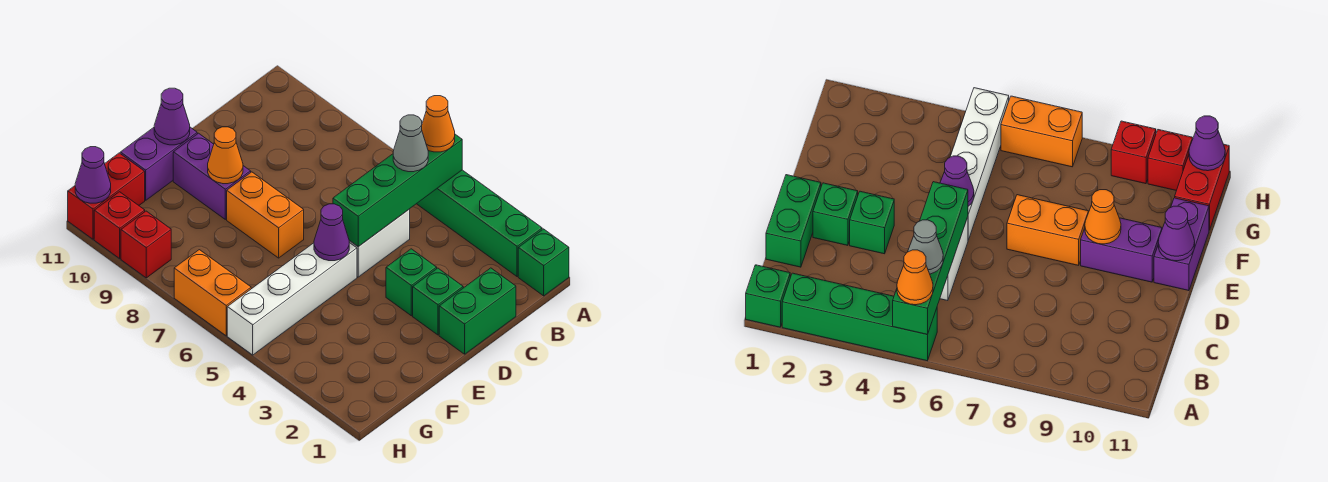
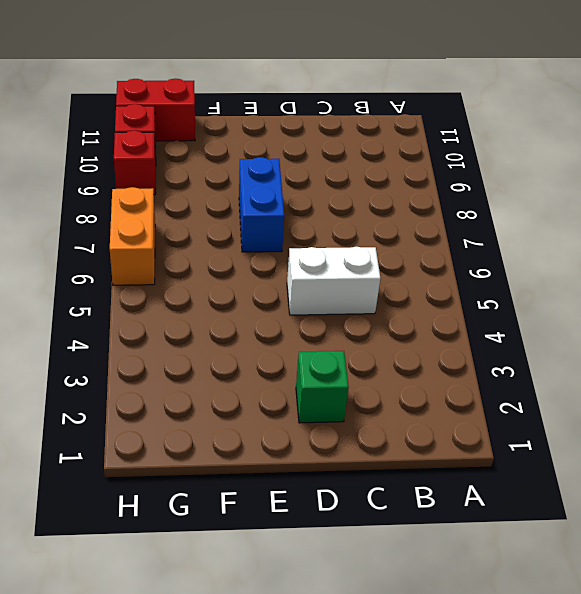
blue brick E7:E8 level 1 -> orange brick E7:E8 level 1
none -> green brick A1 level 1
none -> green brick A2:A5 level 1
none -> green brick C1:D1 level 1

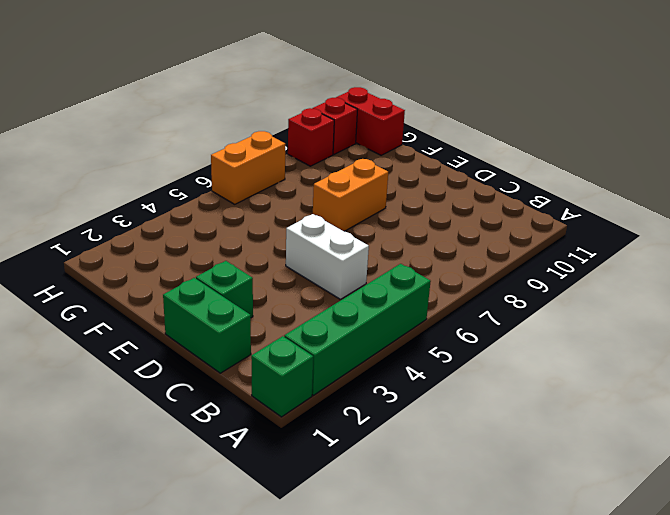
none -> green brick D3 level 1
none -> white brick E5:H5 level 1
none -> purple brick E9:E10 level 1

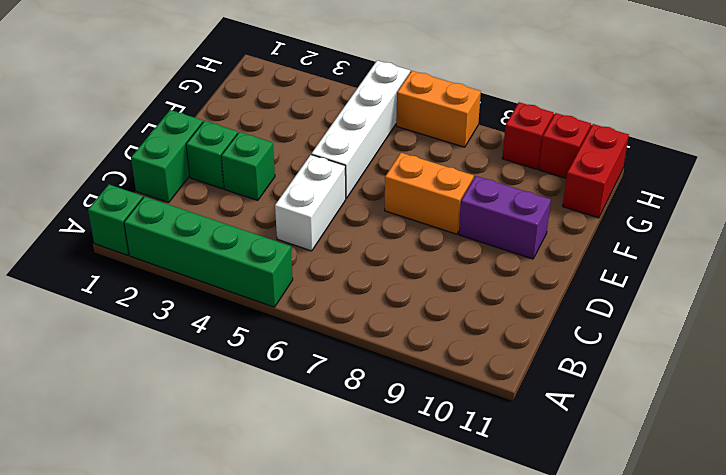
none -> purple brick E11:F11 level 1
none -> green brick A5:D5 level 2
none -> purple cone E5 level 2

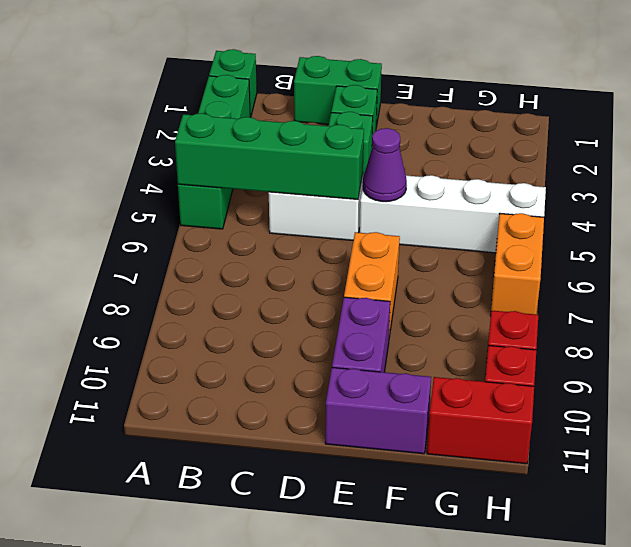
none -> orange cone E9 level 2
none -> purple cone E11 level 2
none -> purple cone H11 level 2

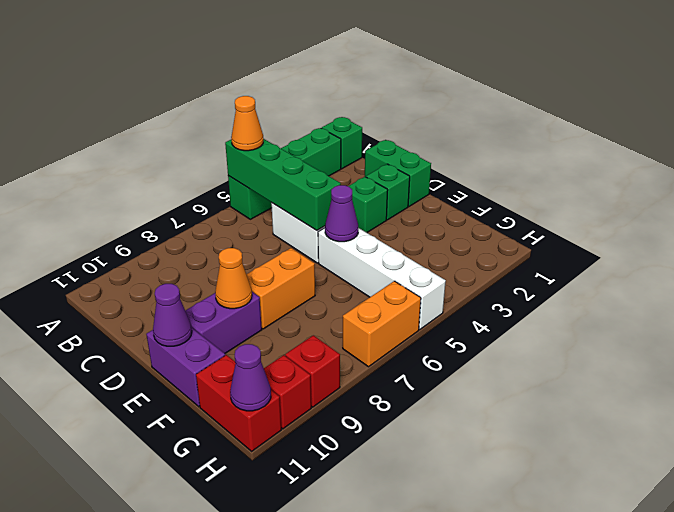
none -> grey cone B5 level 3

